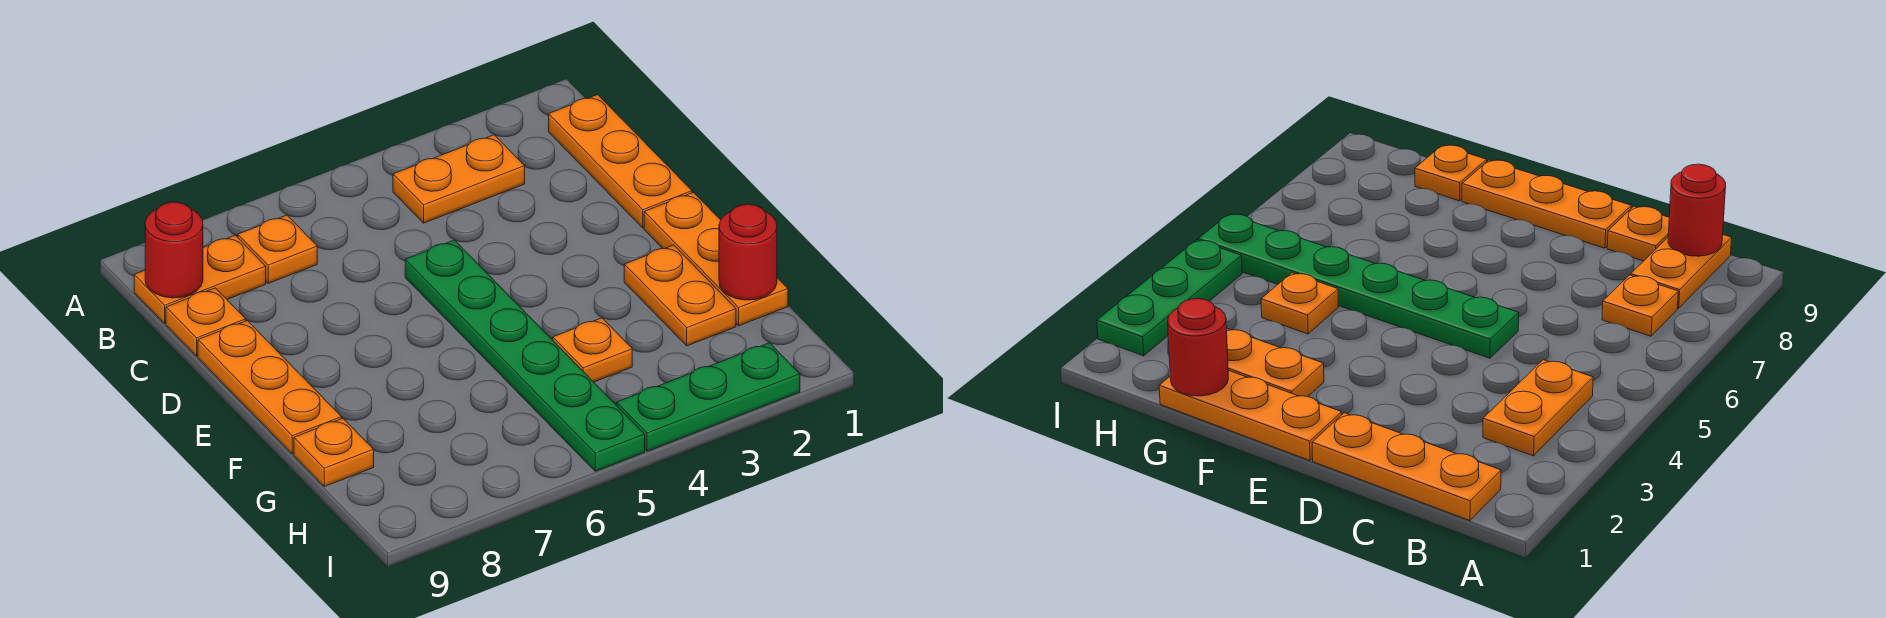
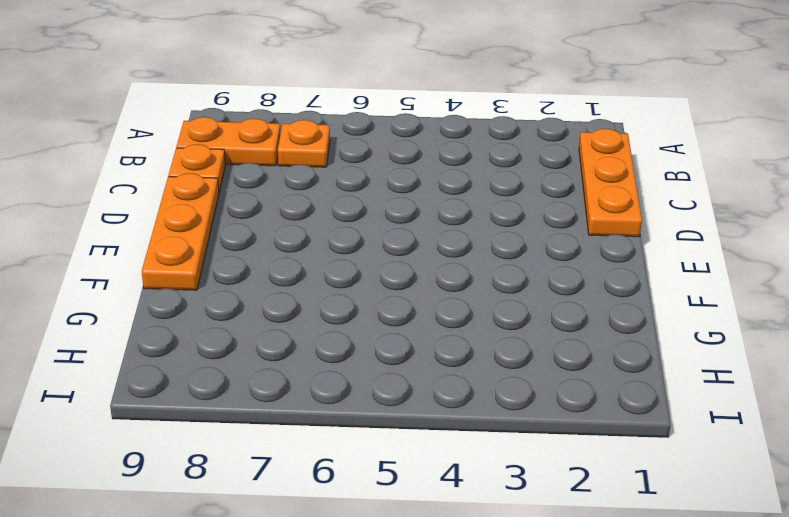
none -> orange plate B3:B4 level 1
none -> green plate D5:I5 level 1
none -> orange plate E1:G1 level 1

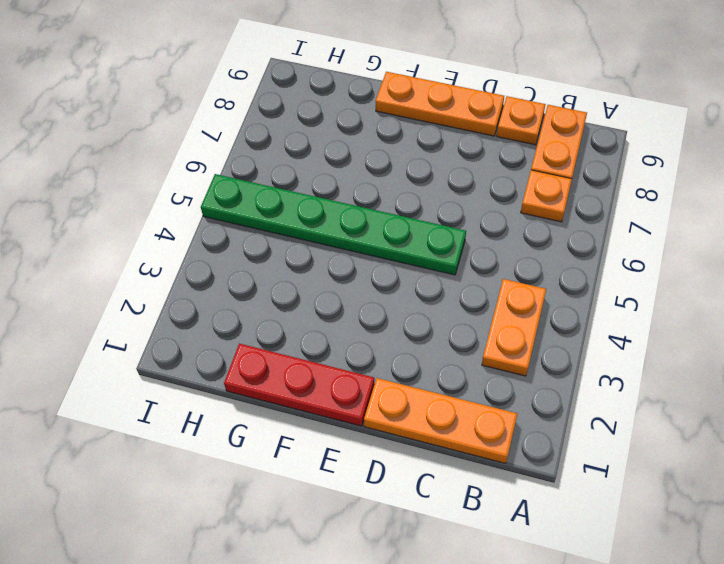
red plate E1:G1 level 1 -> orange plate E1:G1 level 1
none -> orange plate F2:G2 level 1
none -> orange plate G4 level 1
none -> orange plate G9 level 1

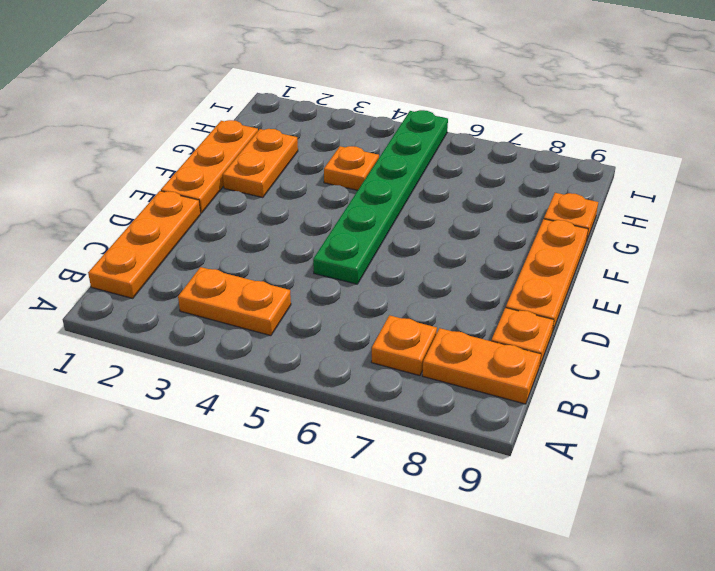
none -> green plate I2:I4 level 1
none -> red round brick B9 level 2
none -> red round brick G1 level 2

